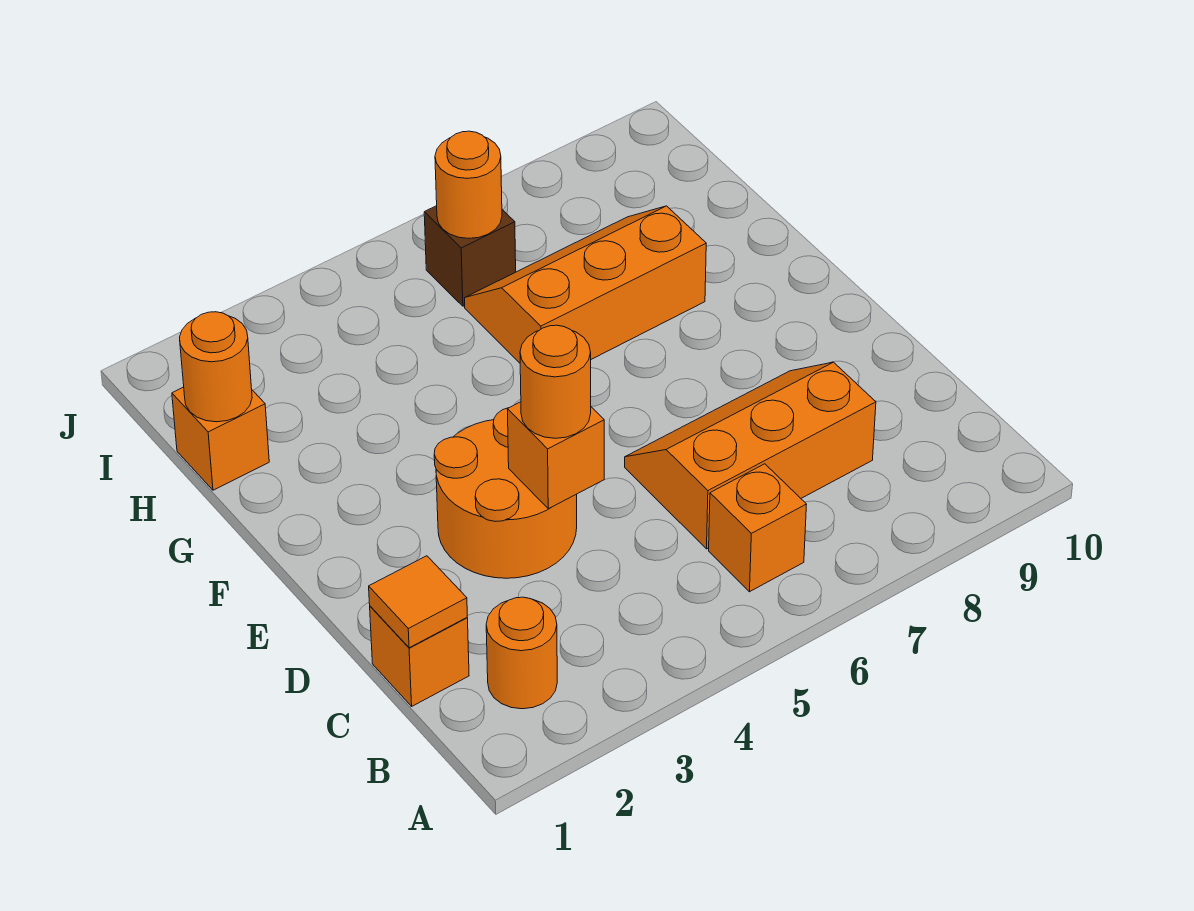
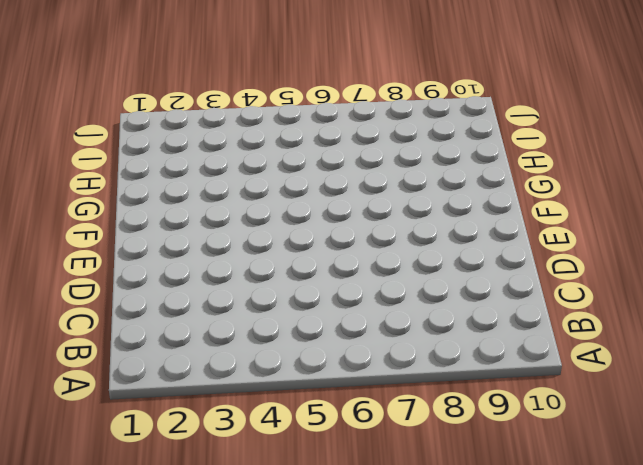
none -> orange round brick B2 level 1
none -> orange brick B6 level 1
none -> orange brick C1 level 1

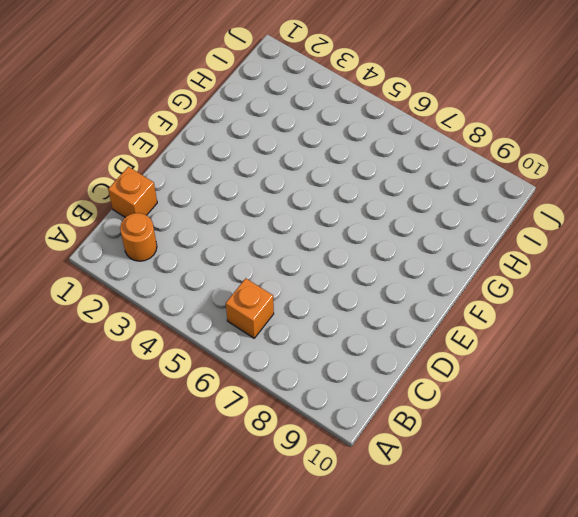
none -> orange slope C6:D8 level 1 top C
none -> orange round brick D3:E4 level 1
none -> orange slope G6:H8 level 1 top G

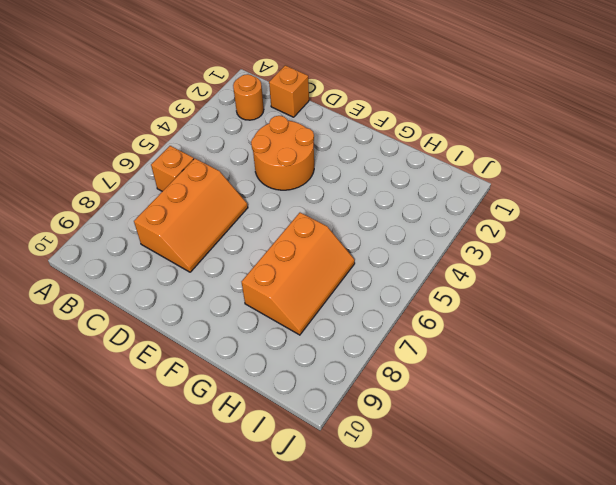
none -> orange brick H1 level 1
none -> brown brick I6 level 1
none -> orange tile C1 level 2

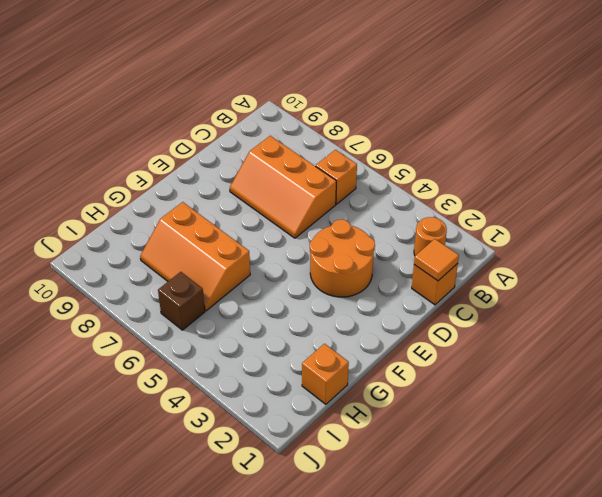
none -> orange brick D4 level 2
none -> orange round brick H1 level 2
none -> orange round brick I6 level 2

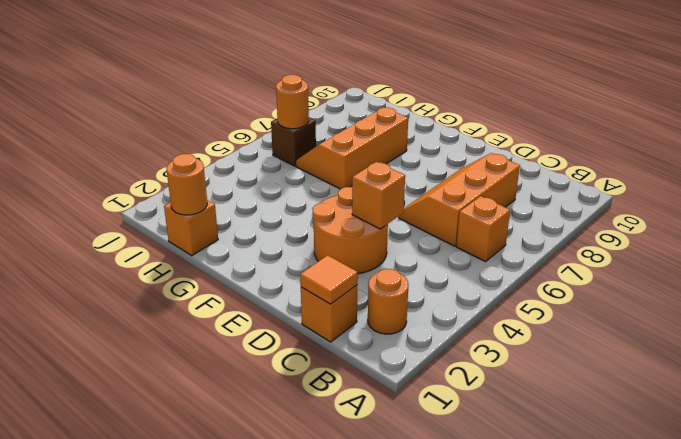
none -> orange round brick D4 level 3

